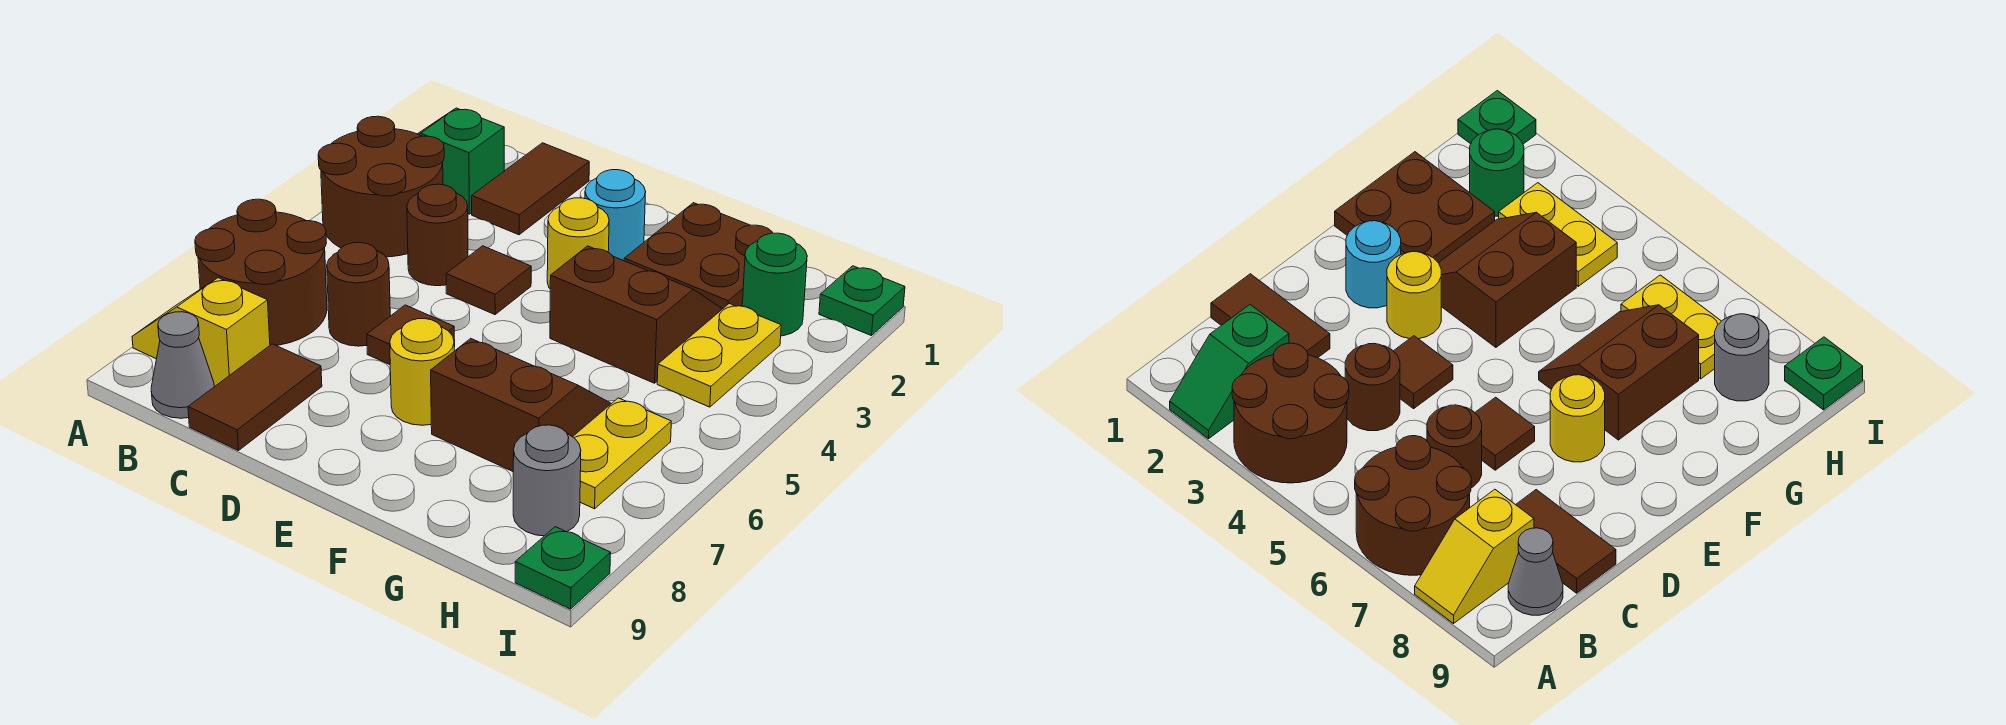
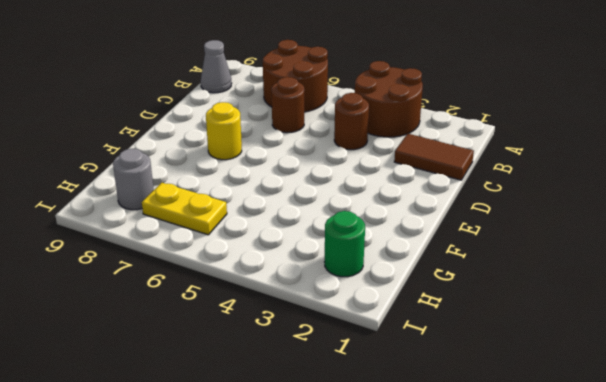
none -> green slope A2:B2 level 1 top B
none -> yellow slope A8:B8 level 1 top B
none -> brown tile C8:C9 level 1

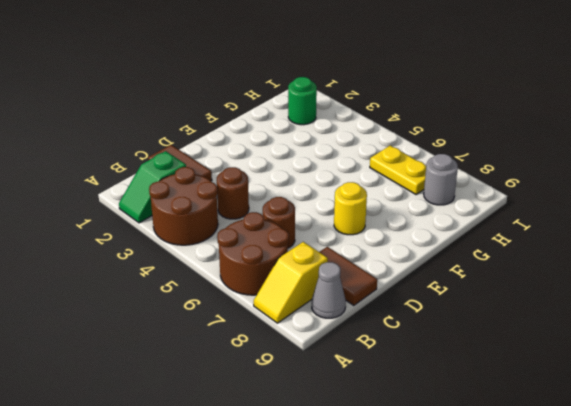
none -> brown tile D4 level 1
none -> brown tile D6 level 1
none -> cyan round brick E2 level 1

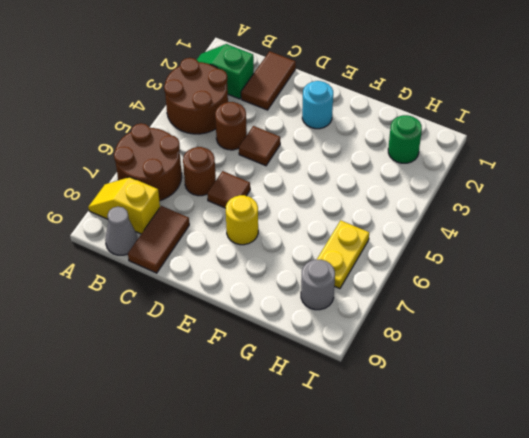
none -> yellow round brick E3 level 1
none -> brown plate F1:G2 level 1
none -> brown slope F3:G4 level 1 top 4

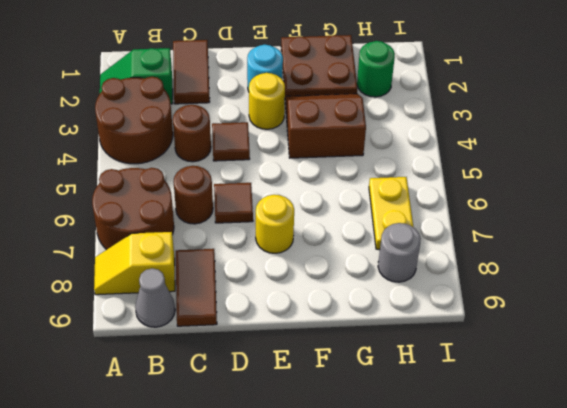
none -> brown slope F6:G7 level 1 top 7
none -> yellow plate H3:H4 level 1
none -> green plate I1 level 1

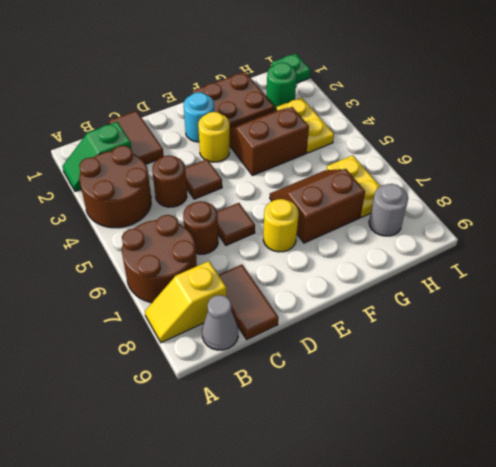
none -> green plate I9 level 1

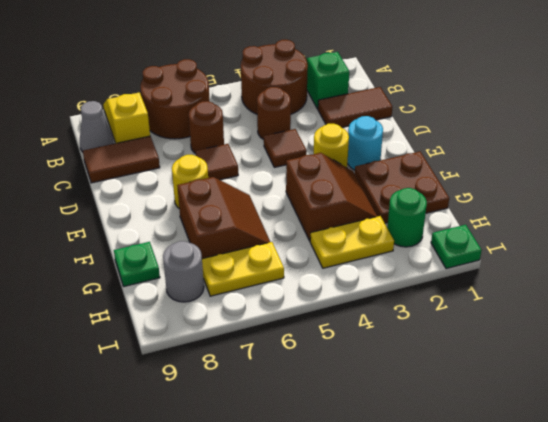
green plate G9 level 1 -> green plate I9 level 1

